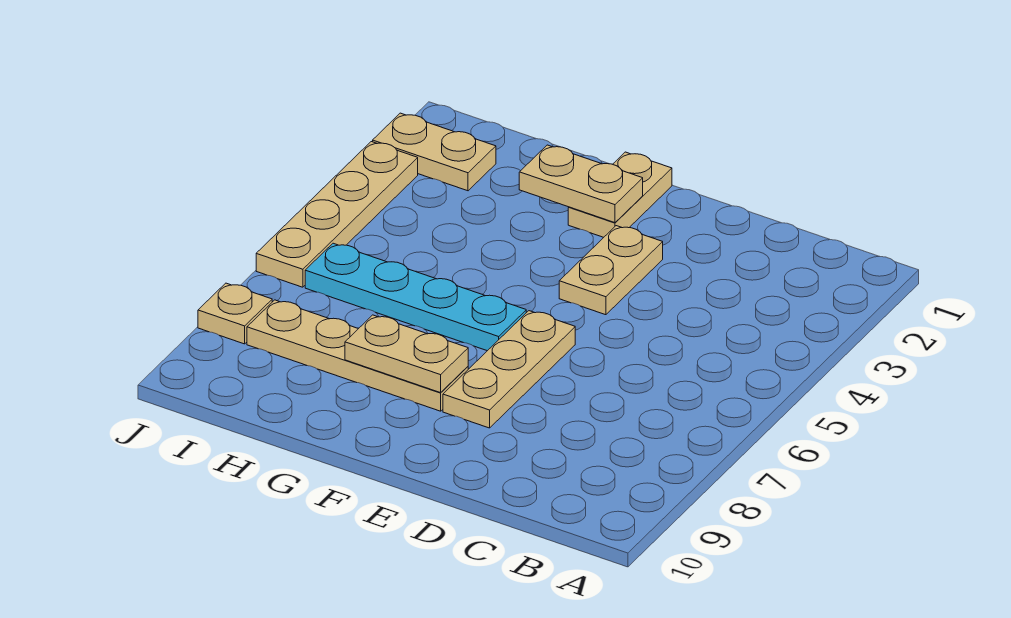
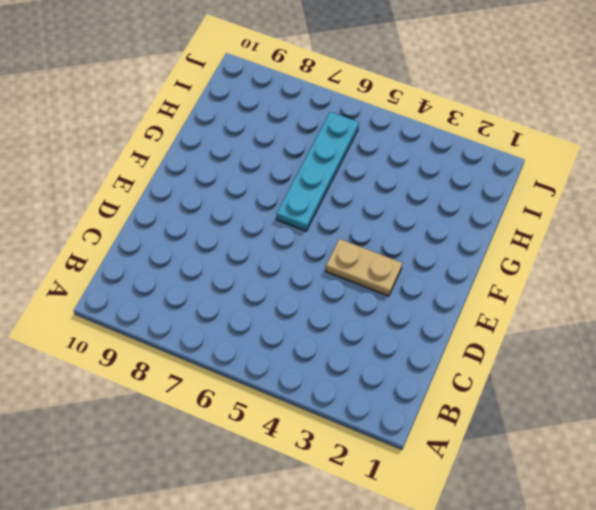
none -> tan plate E6:E8 level 1
none -> tan plate F1:F2 level 1

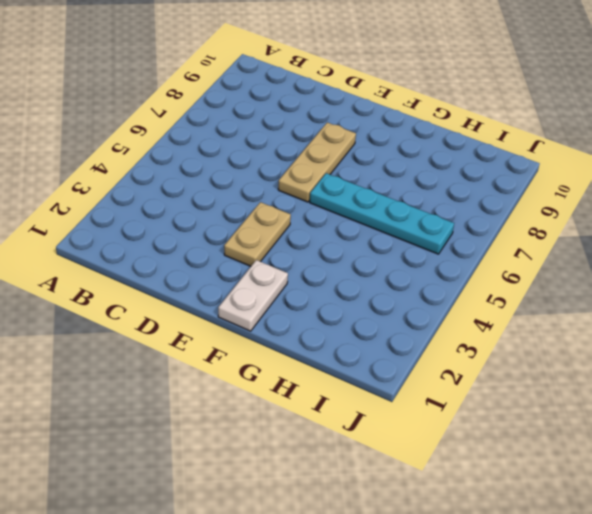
white plate F1:F2 level 1 -> tan plate F1:F2 level 1
none -> tan plate F8:I8 level 1
none -> tan plate I2:J2 level 1

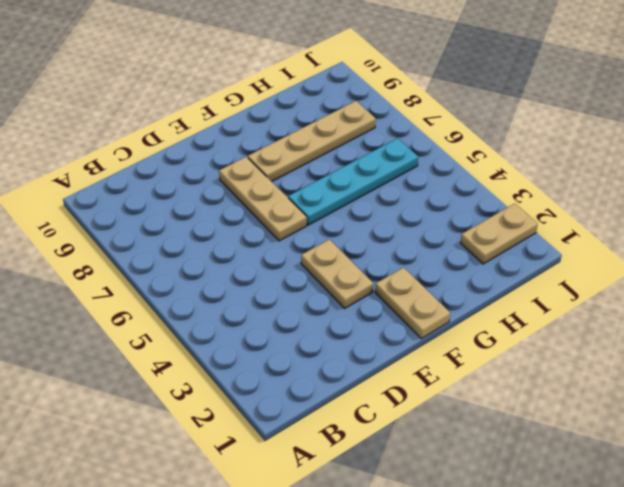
none -> tan plate J3:J6 level 1
none -> tan plate J8 level 1

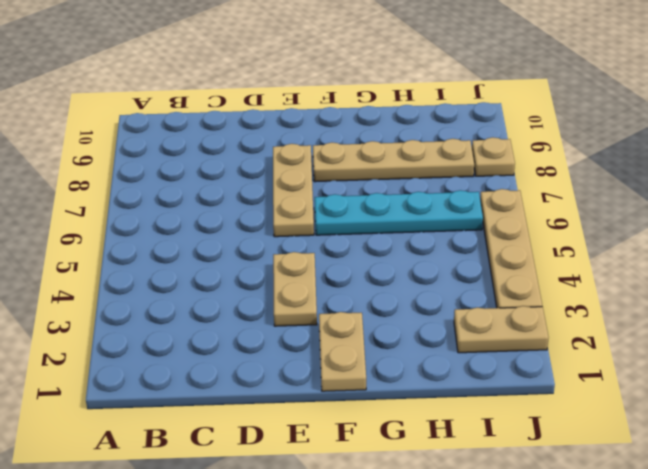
none -> tan plate F2:G2 level 2
none -> tan plate F8:G8 level 2

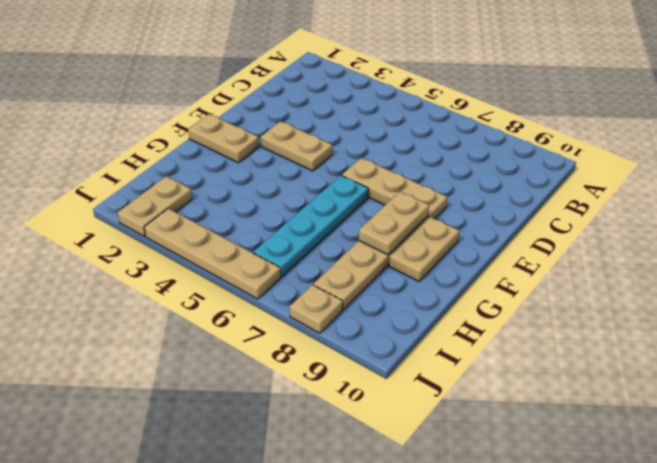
tan plate F9:G9 level 1 -> tan plate F2:G2 level 2

